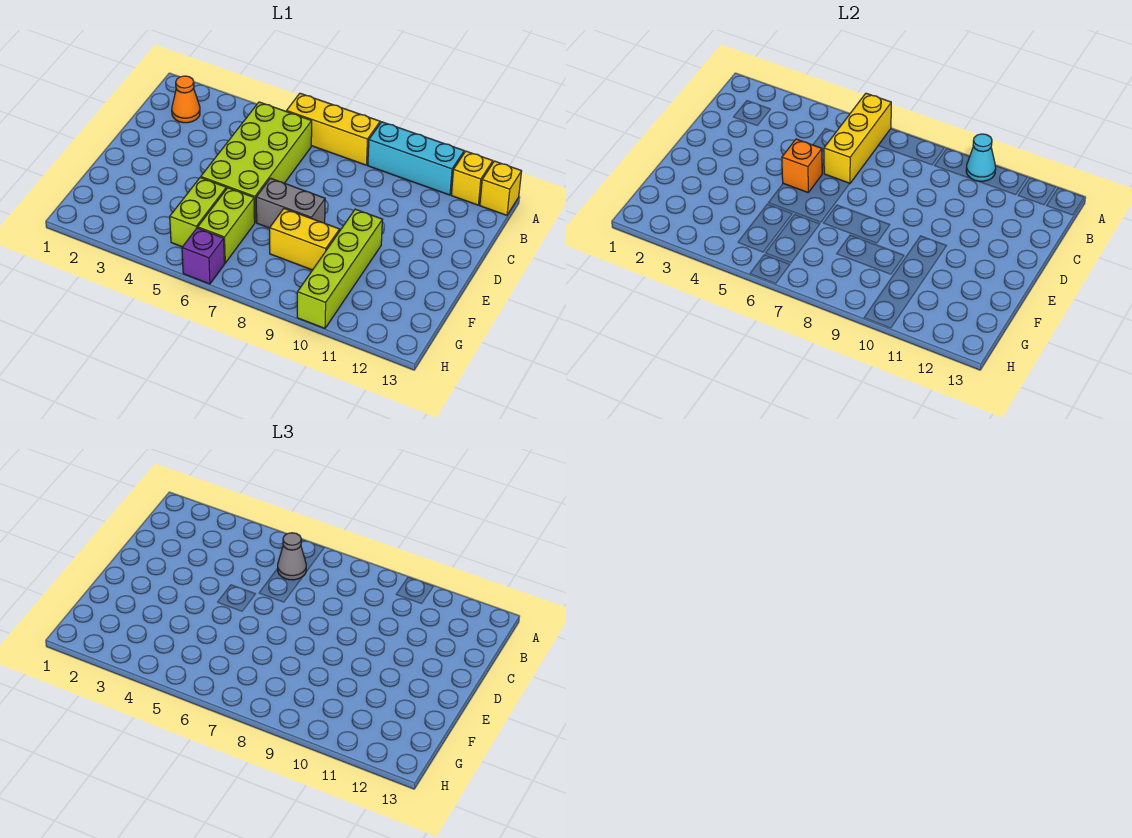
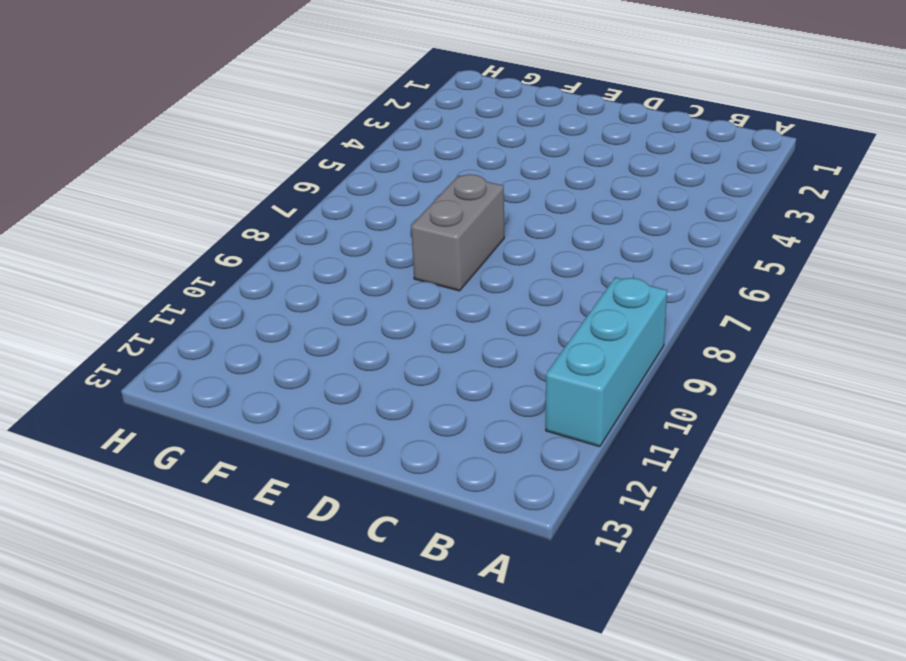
none -> yellow brick A6:A8 level 1
none -> yellow brick A12 level 1
none -> yellow brick A13 level 1

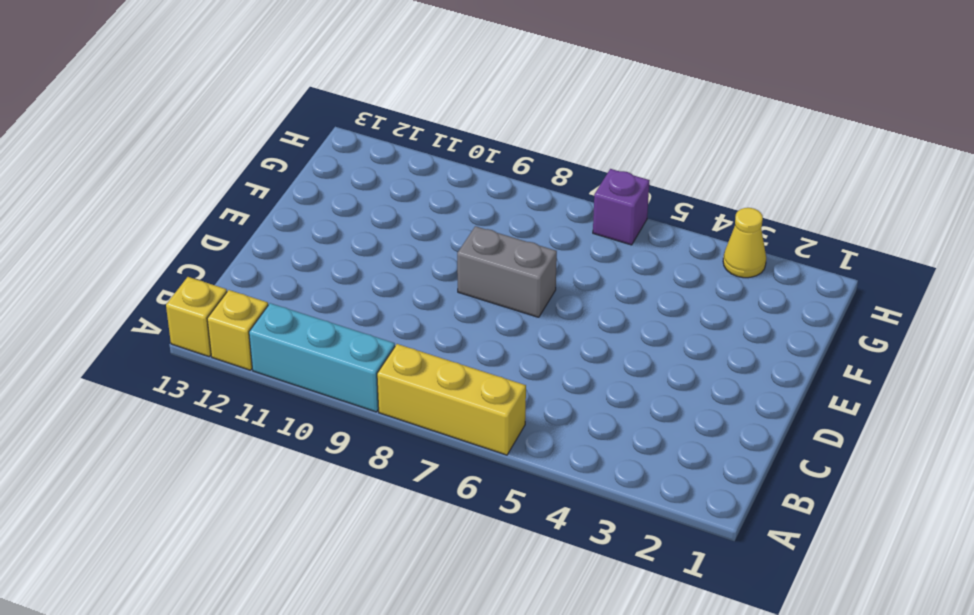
yellow cone H3 level 1 -> none
none -> orange cone B2 level 1
none -> lime brick B5:E6 level 1
none -> lime brick E10:H10 level 1

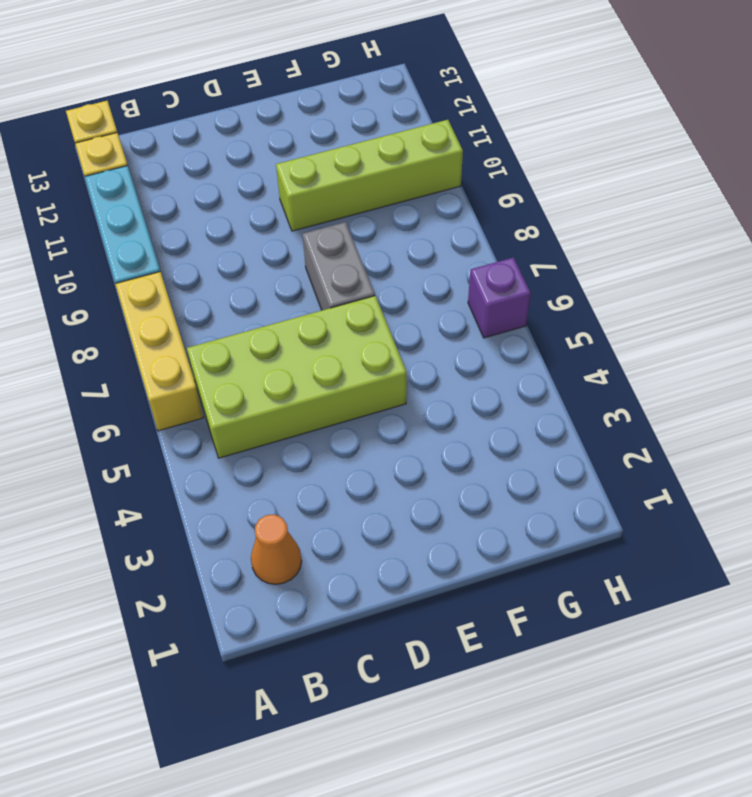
none -> lime brick F5:G5 level 1
none -> lime brick F6:G6 level 1
none -> yellow brick F8:F9 level 1

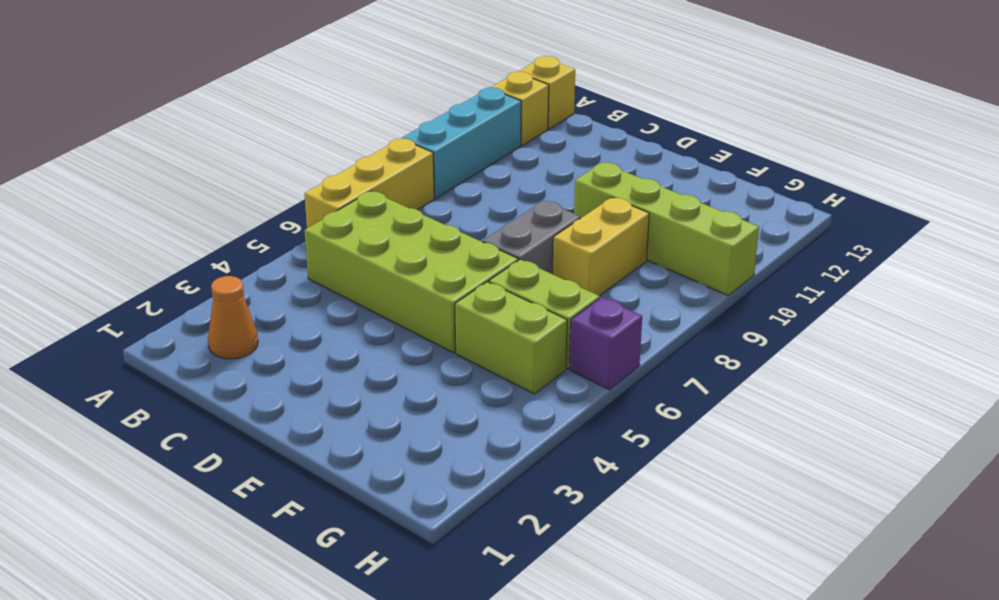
none -> yellow brick A6:C6 level 2
none -> cyan cone A10 level 2
none -> orange brick D5 level 2

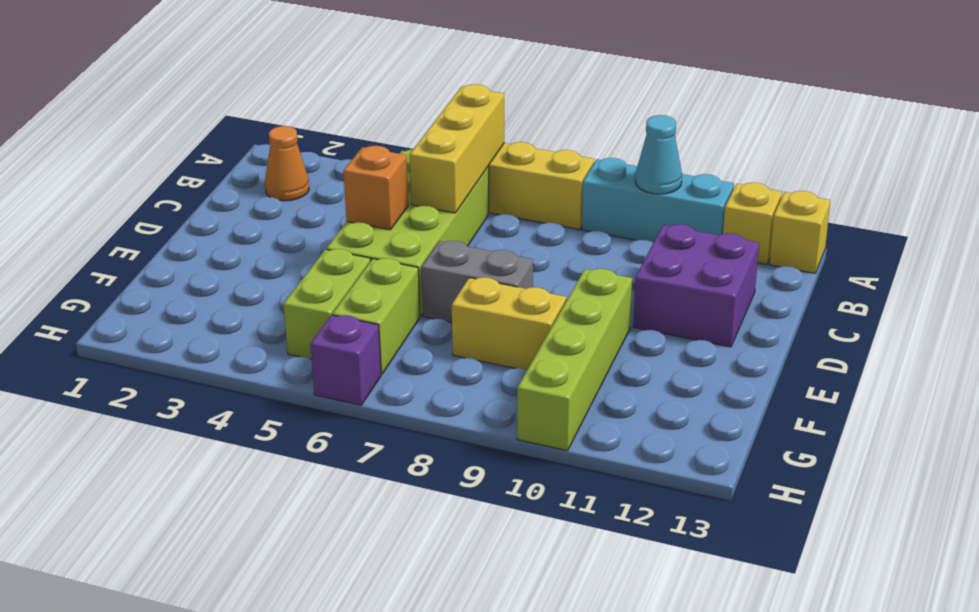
purple brick C11:D12 level 1 -> none
none -> grey cone B6 level 3

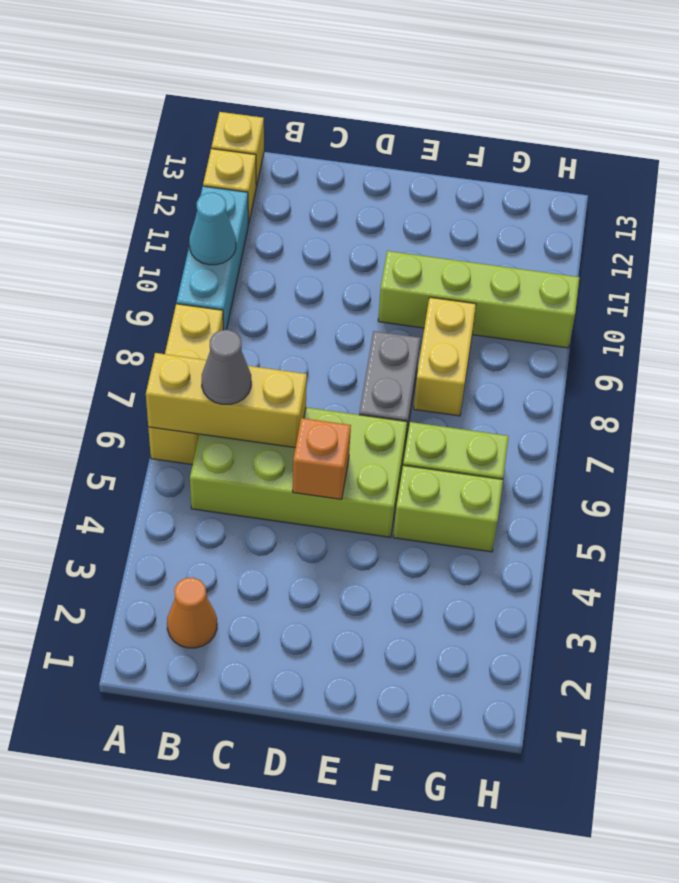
none -> purple brick H6 level 1

